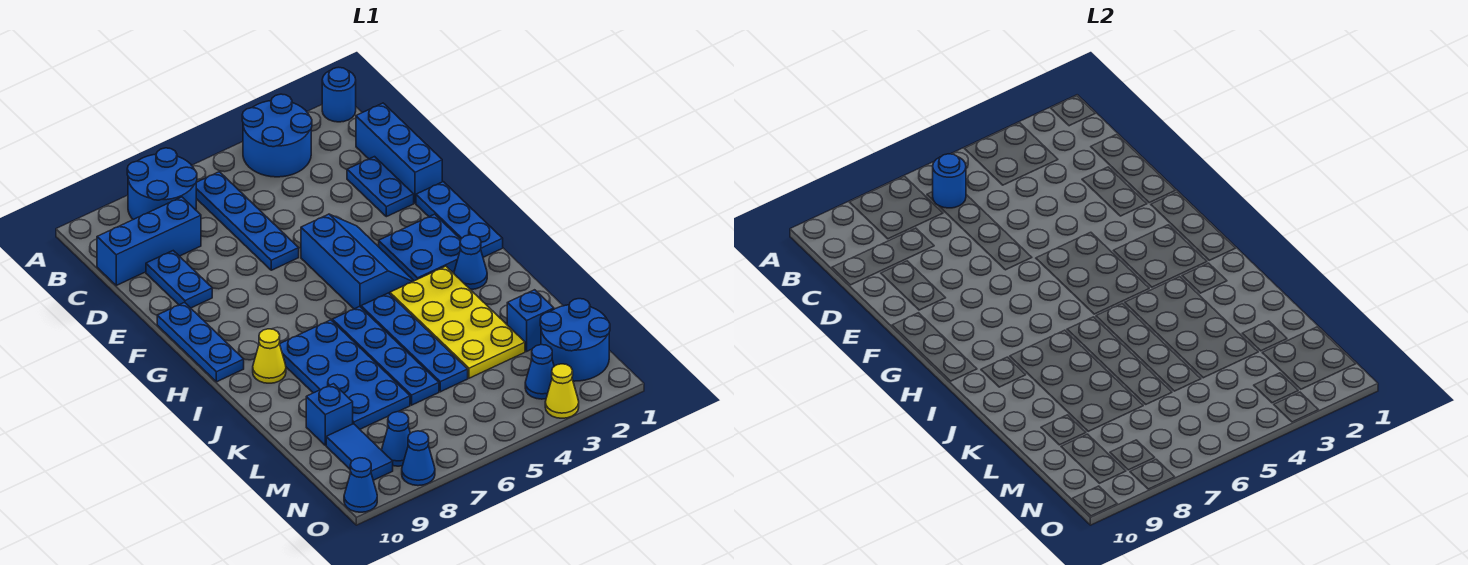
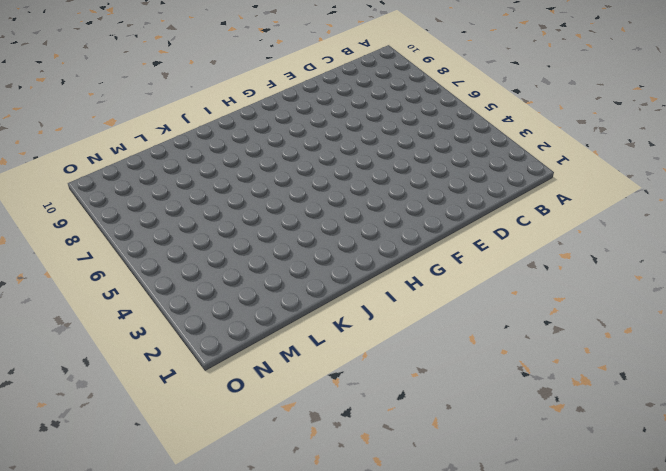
none -> blue round brick A1 level 1
none -> blue round brick A3:B4 level 1
none -> blue round brick A7:B8 level 1

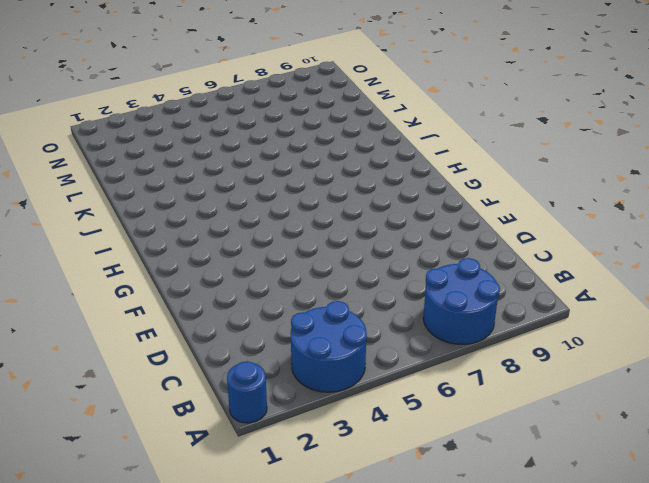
none -> blue plate B6:E6 level 1
none -> blue brick C1:E1 level 1
none -> blue brick C8:C10 level 1

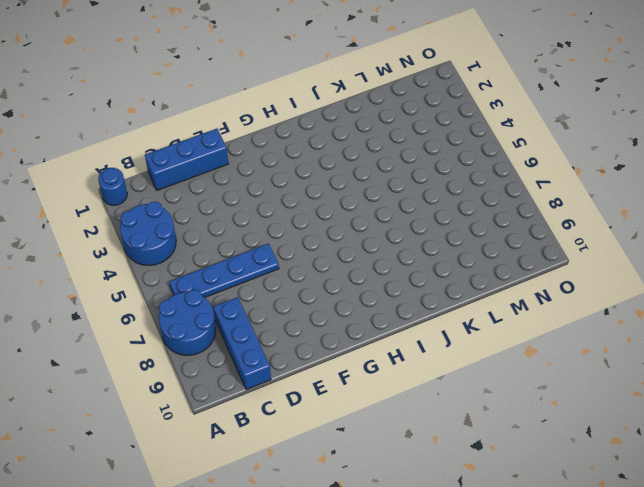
none -> blue plate D2:E2 level 1
none -> blue plate D9:E9 level 1
none -> blue plate F1:H1 level 1

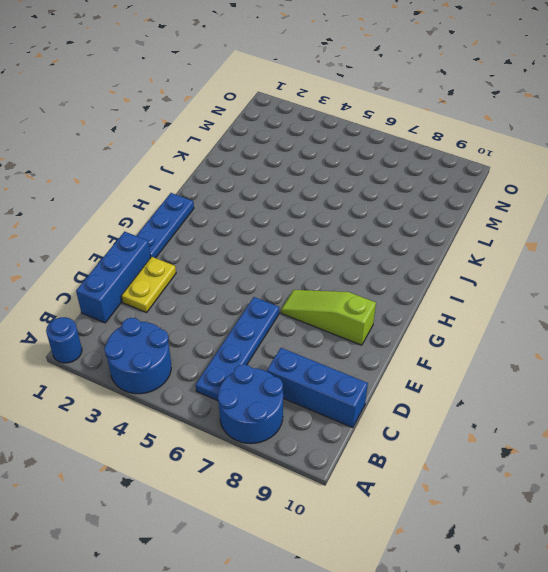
yellow plate D2:E2 level 1 -> blue plate D2:E2 level 1
lime slope F7:F9 level 1 top 9 -> none
none -> blue plate D9:E9 level 1
none -> blue slope F4:H5 level 1 top 5
none -> blue plate F10:H10 level 1

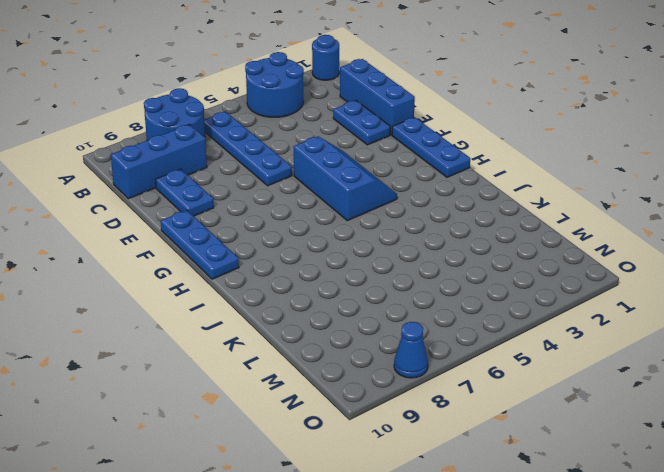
none -> blue plate G2:H3 level 1
none -> blue cone I2 level 1
none -> yellow plate I3:L4 level 1

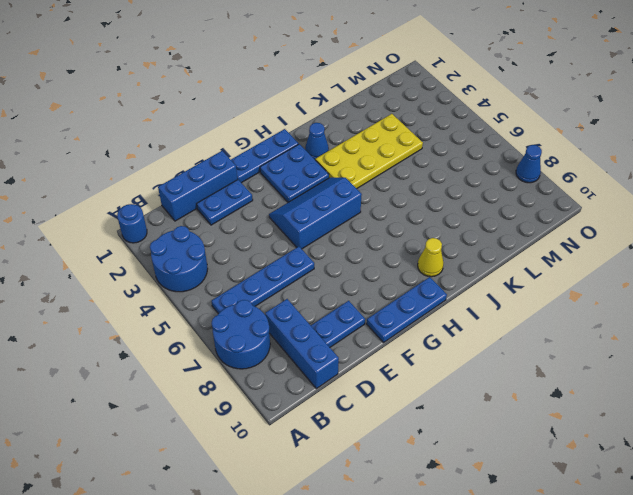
none -> blue plate I5:L5 level 1
none -> blue plate I6:L6 level 1
none -> blue plate I7:L8 level 1

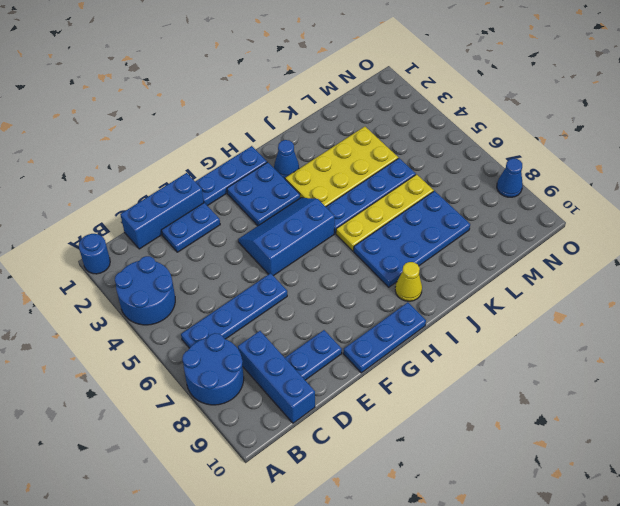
yellow plate I6:L6 level 1 -> blue plate I6:L6 level 1
none -> blue brick L2 level 1
none -> blue brick L9 level 1
none -> blue round brick M1:N2 level 1

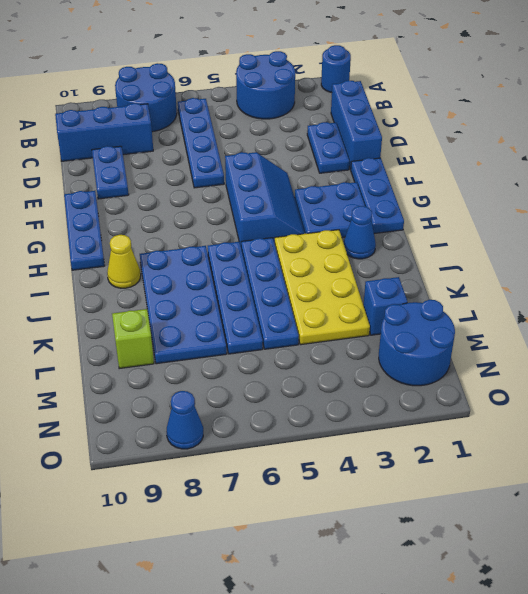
lime brick L9 level 1 -> blue brick L9 level 1
none -> blue tile M9:N9 level 1
none -> blue cone N3 level 1
none -> blue cone N8 level 1

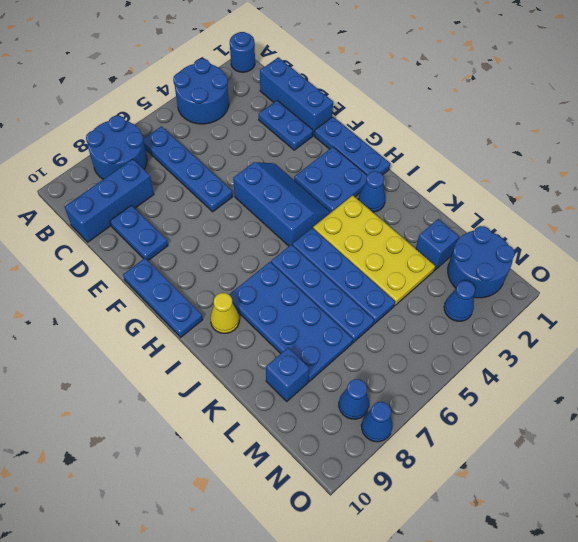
none -> blue tile M9:N9 level 1
none -> yellow cone O3 level 1
none -> blue cone O10 level 1

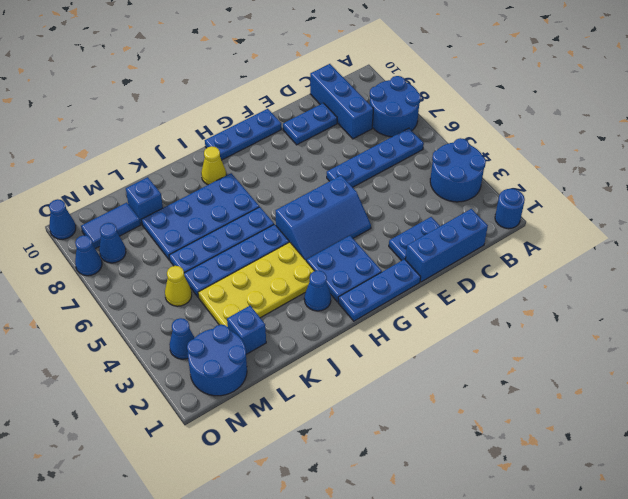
yellow cone M5 level 1 -> yellow cone O3 level 1
none -> blue round brick B6 level 2

